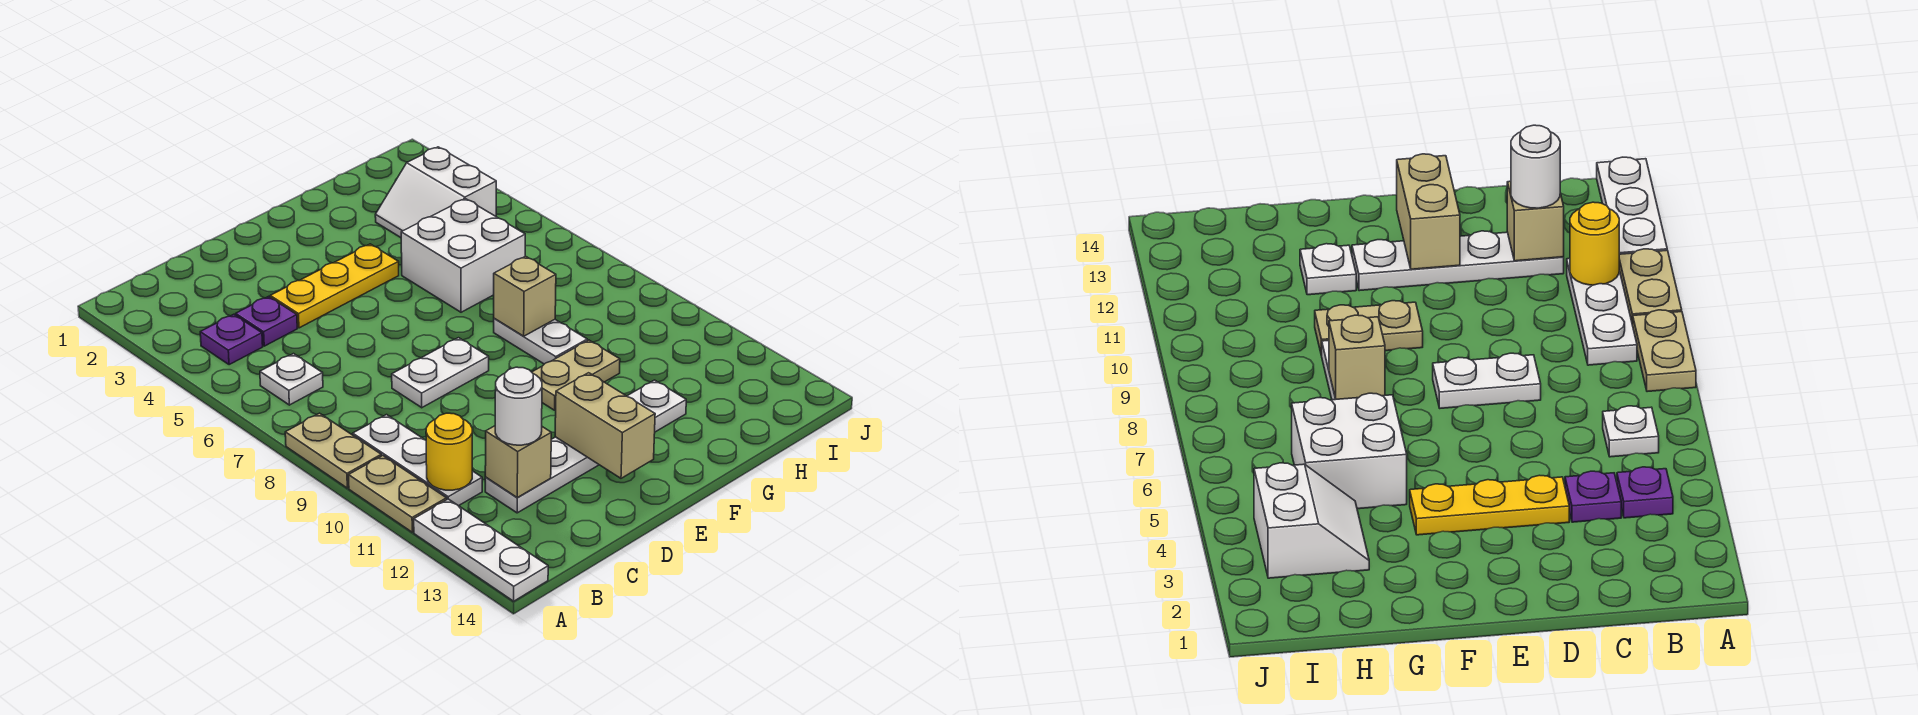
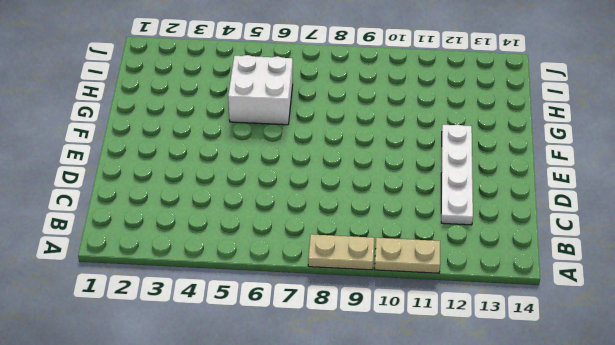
none -> white plate A12:A14 level 1
none -> purple plate B4 level 1
none -> white plate B6 level 1

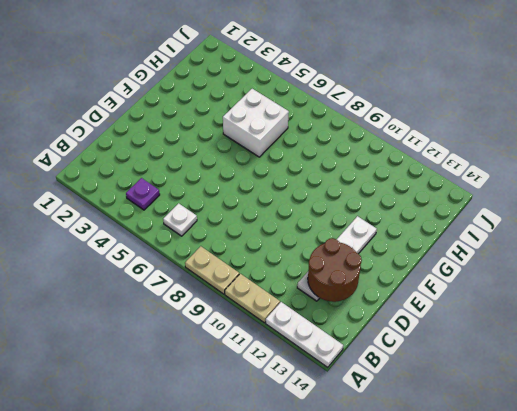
brown round brick C12:D13 level 2 -> tan brick C12 level 2
none -> white plate B9:B11 level 1
none -> purple plate C4 level 1
none -> yellow plate D4:F4 level 1

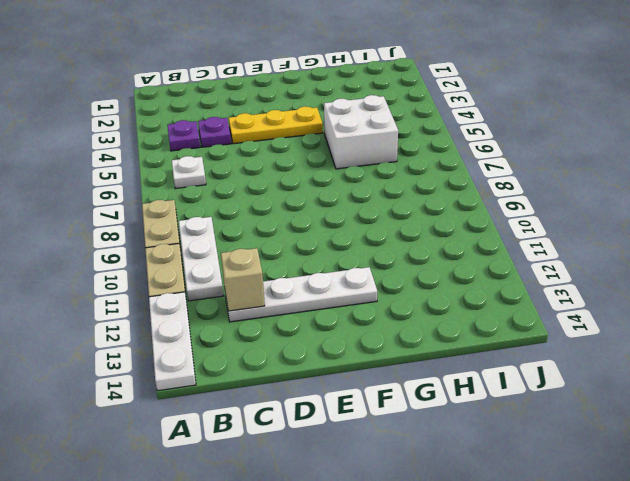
none -> white plate D8:E8 level 1
none -> tan plate F10:G10 level 1
none -> white plate G8:G9 level 1

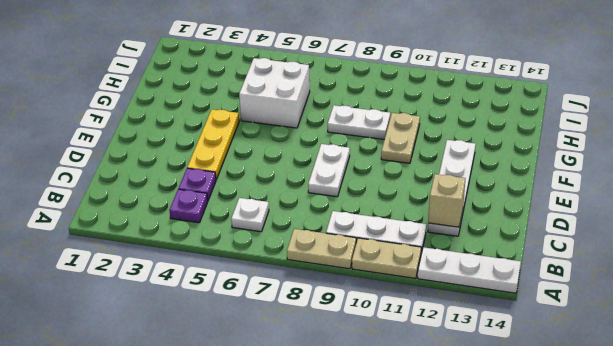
none -> white plate G12 level 1
none -> white slope H3:I4 level 1 top I
none -> yellow round brick B11 level 2

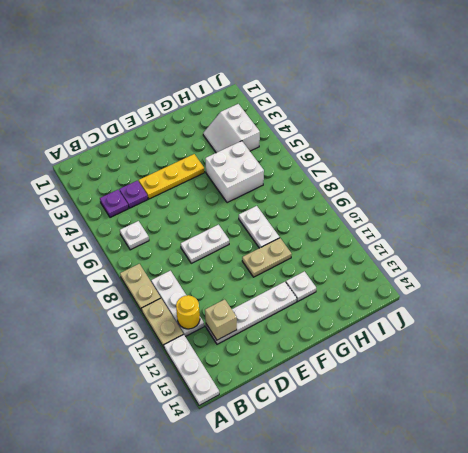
none -> tan brick E12:E13 level 2
none -> tan brick G8 level 2
none -> white round brick C12 level 3

